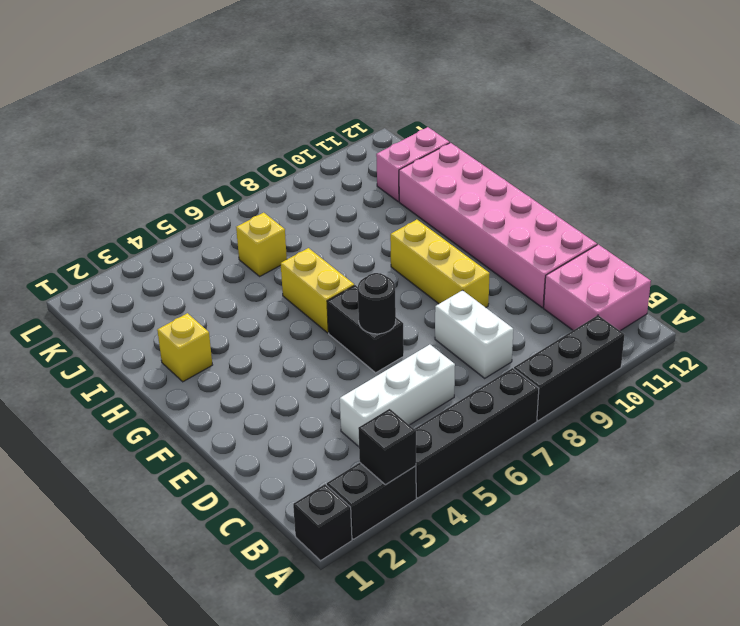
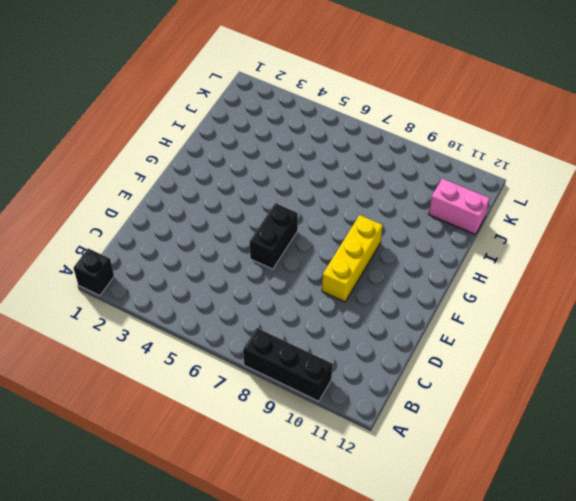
none -> black brick A2:A3 level 1
none -> black brick A4:A7 level 1
none -> pink brick B11:C12 level 1

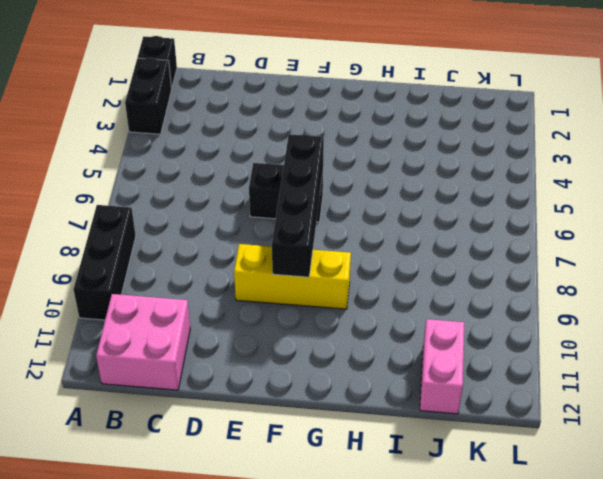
black brick F6:F9 level 2 -> black brick A4:A7 level 1
none -> white brick C4:C6 level 1
none -> white brick C8:D8 level 1
none -> pink brick D11:I12 level 1

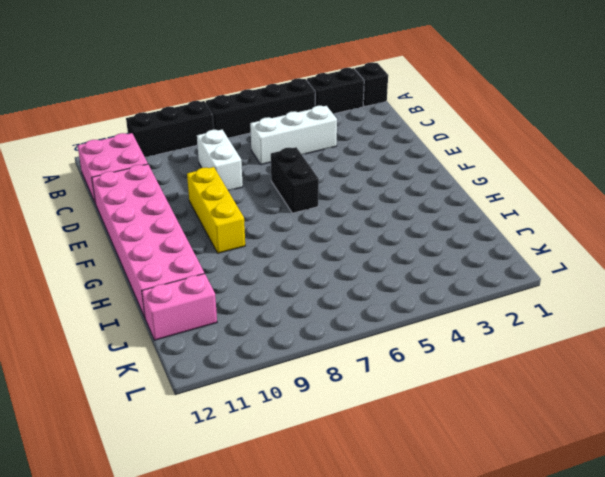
none -> yellow brick G6:H6 level 1
none -> yellow brick H2 level 1
none -> yellow brick J6 level 1

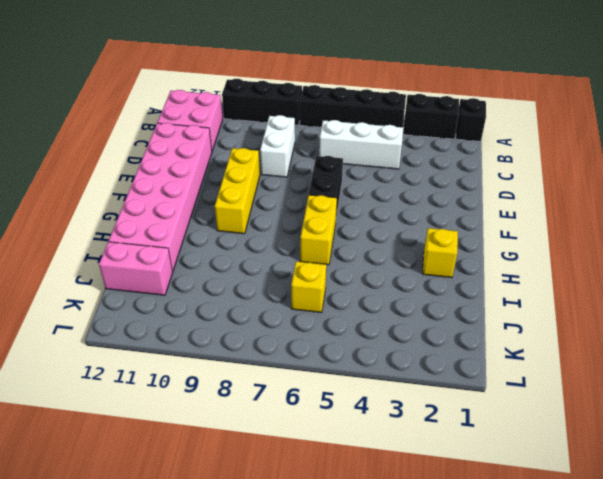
none -> black brick A3 level 2
none -> black round brick E6 level 2

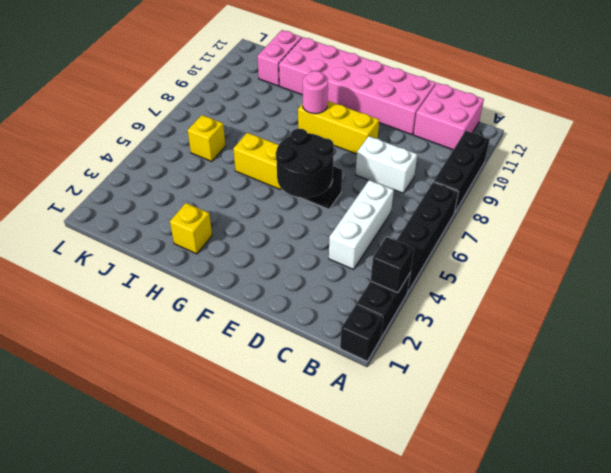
black round brick E5:F6 level 2 -> black round brick E6 level 2
pink round brick G9 level 2 -> none

